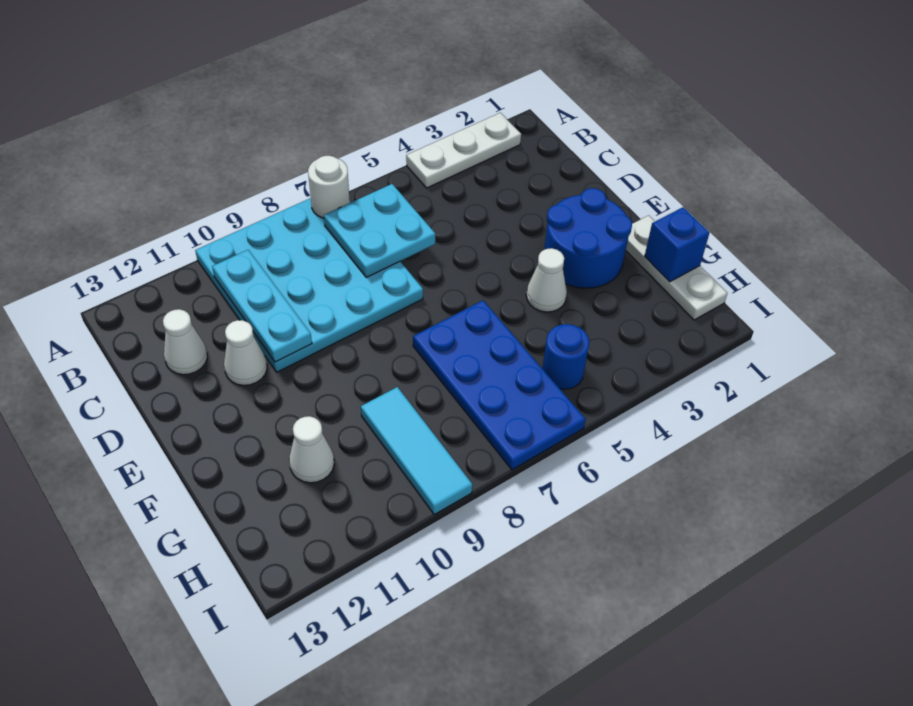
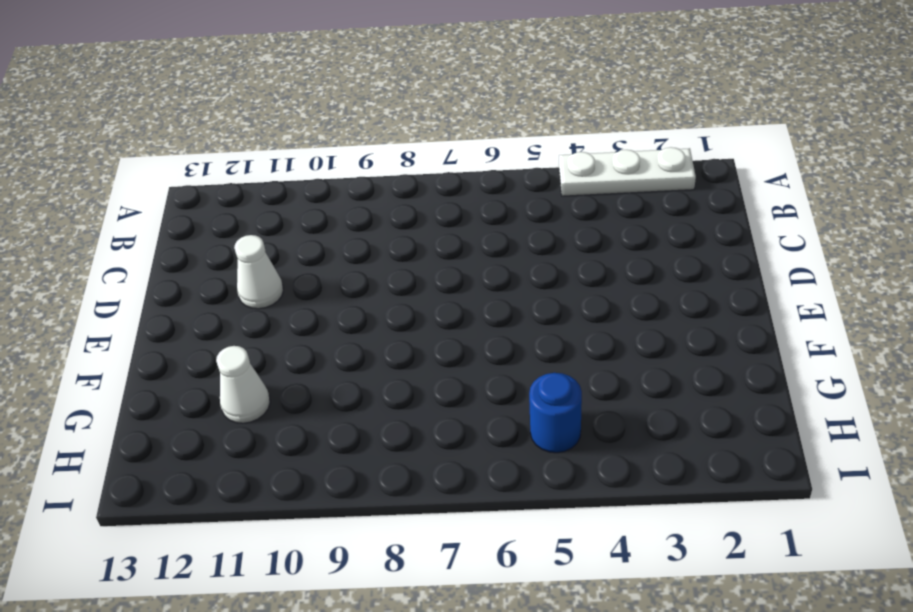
none -> cyan plate A7:D10 level 1
none -> white cone C12 level 1
none -> blue round brick E2:F3 level 1

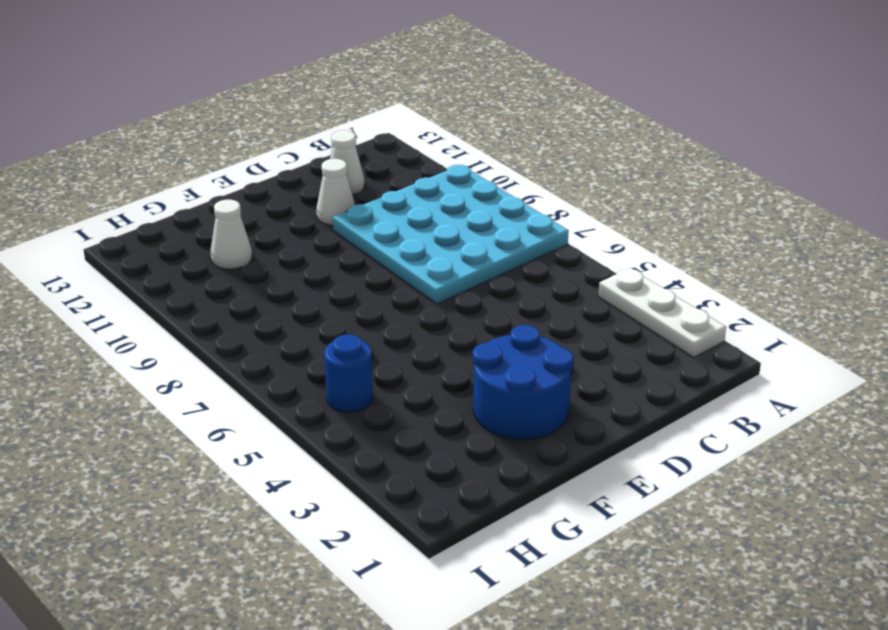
none -> white plate F1:H1 level 1
none -> white cone F4 level 1
none -> blue plate F6:I7 level 1

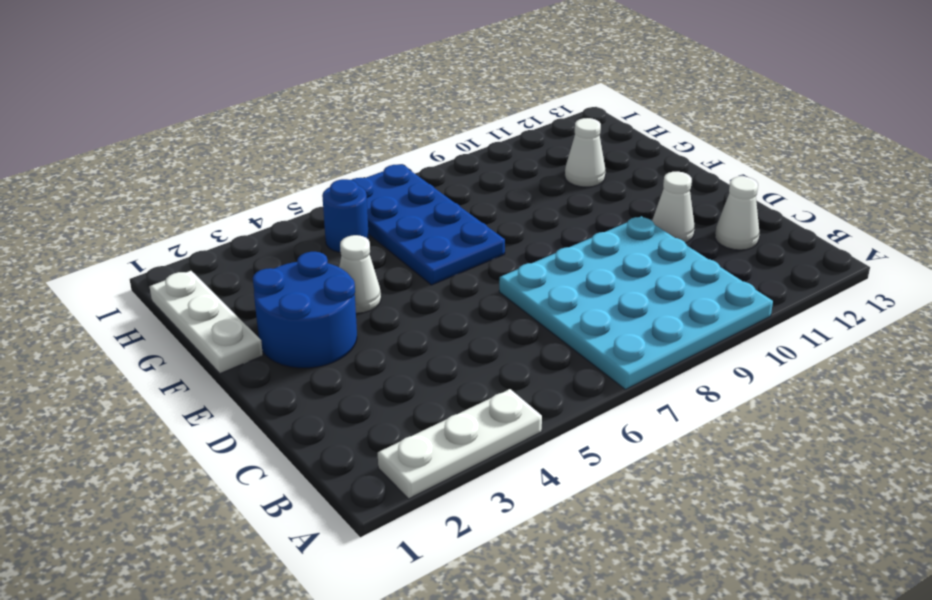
none -> cyan tile G9:I9 level 1
none -> white round brick A7 level 2
none -> cyan plate B6:C7 level 2

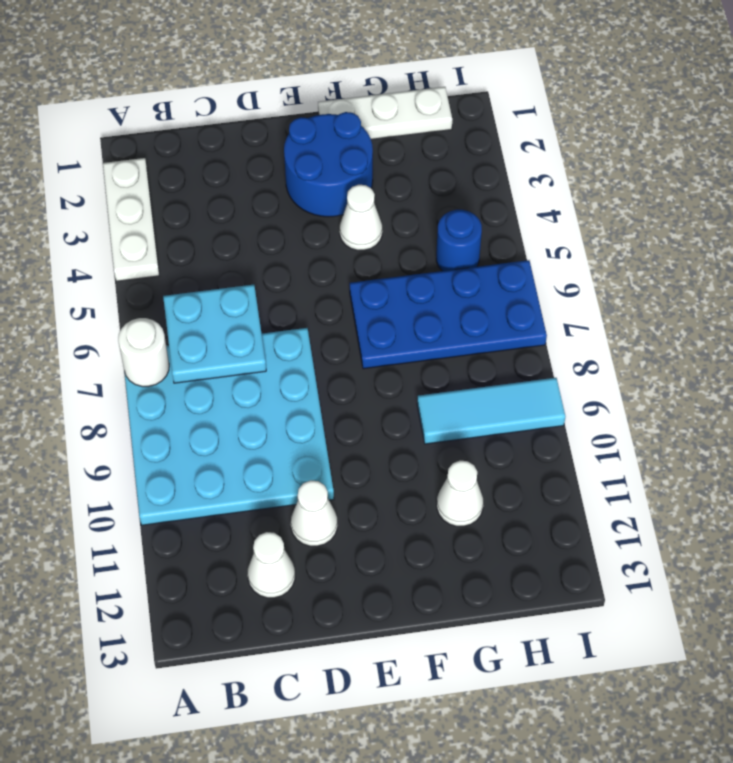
none -> cyan plate B10:D10 level 2
none -> blue brick G1 level 2

